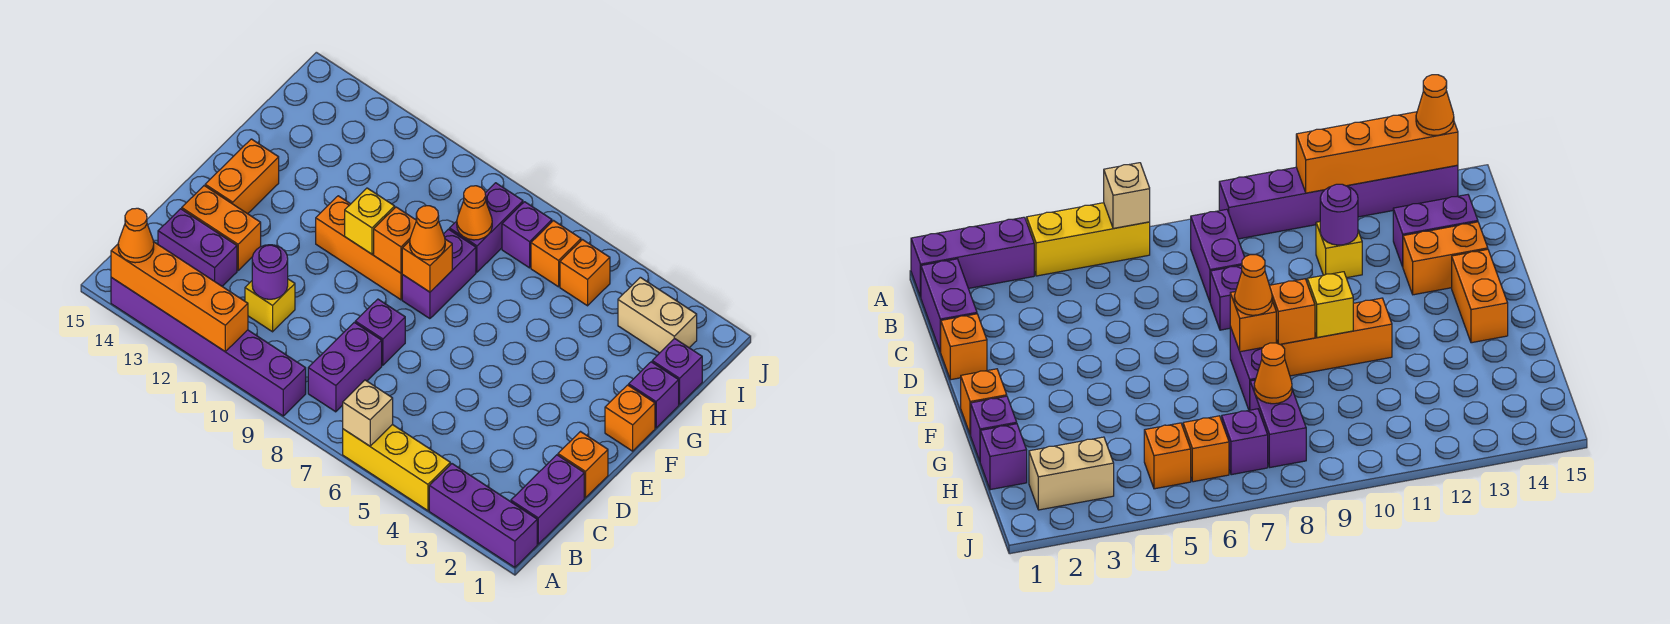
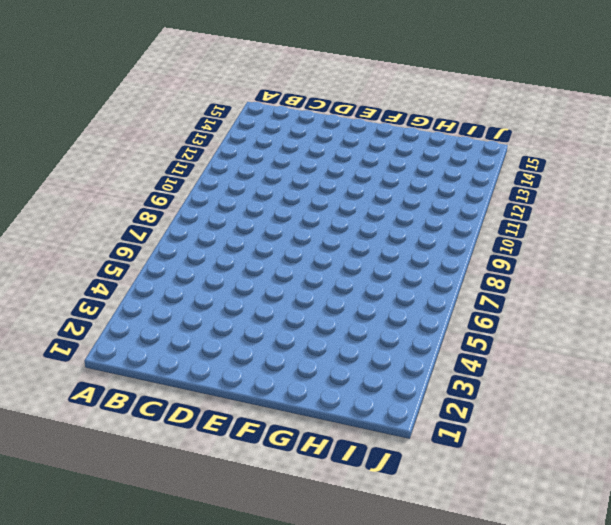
none -> purple brick A1:A3 level 1
none -> yellow brick A4:A6 level 1
none -> purple brick A9:A14 level 1
none -> purple brick B1:C1 level 1

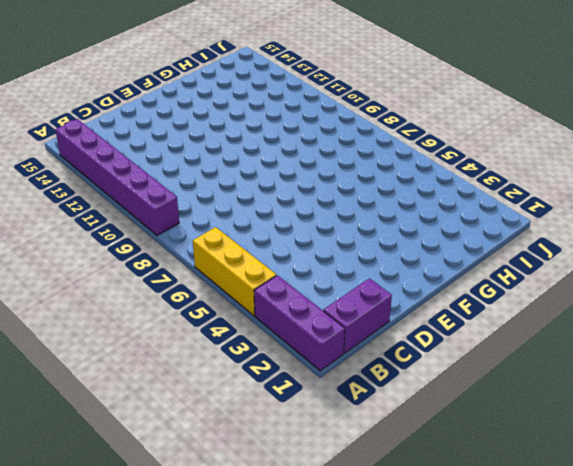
none -> purple brick B8:C8 level 1
none -> yellow brick C11 level 1
none -> purple brick C13:C14 level 1
none -> orange brick D1 level 1

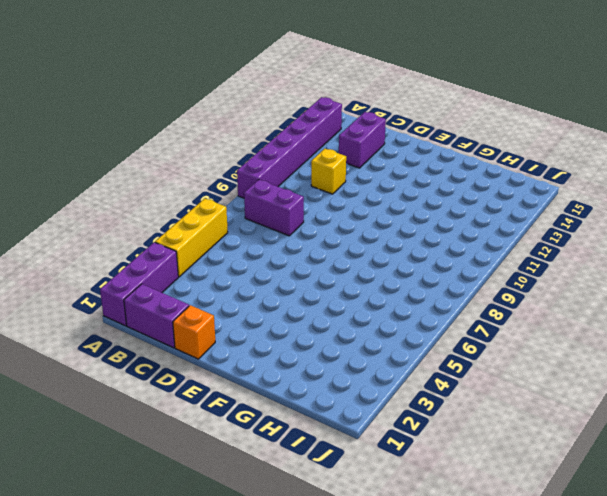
none -> purple brick D8 level 1
none -> orange brick D13:D14 level 1
none -> orange brick E14:F14 level 1
none -> orange brick F1 level 1

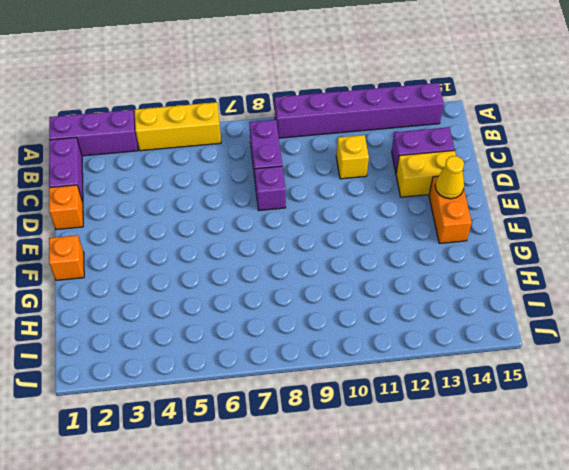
yellow brick D13:D14 level 1 -> orange brick D13:D14 level 1
yellow cone E14 level 2 -> none
none -> purple brick F8:G8 level 1
none -> orange brick F9:F11 level 1
none -> purple brick G1 level 1
none -> purple brick H1 level 1

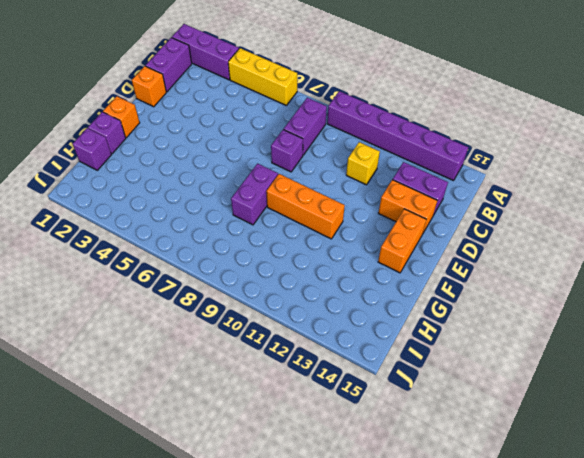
none -> purple brick H8:I8 level 1
none -> tan brick I2:I3 level 1
none -> orange brick I5 level 1
none -> orange brick I6 level 1

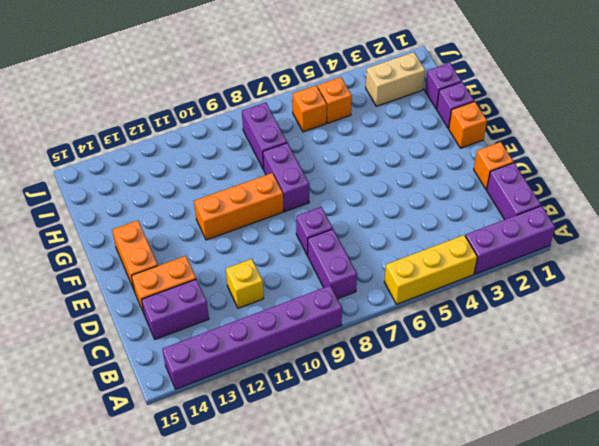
none -> purple brick I7 level 1
none -> tan brick A6 level 2
none -> orange brick A11:A14 level 2
none -> purple round brick C11 level 2

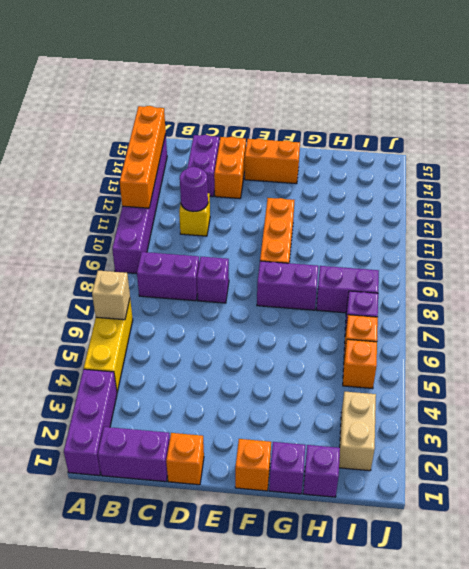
none -> orange brick F8 level 2
none -> orange brick F9 level 2
none -> yellow brick F10 level 2
none -> orange cone H8 level 2

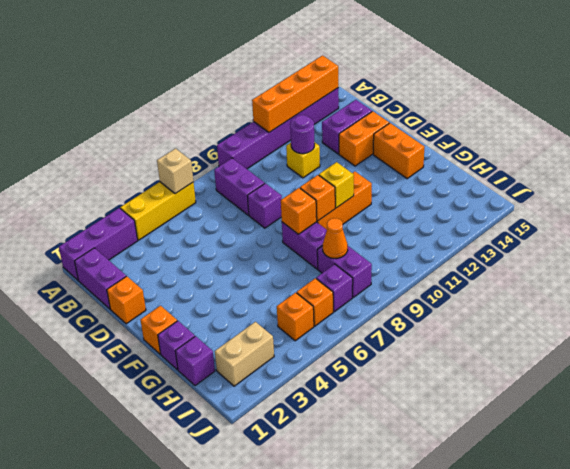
none -> orange cone A14 level 3
none -> orange cone F8 level 3

